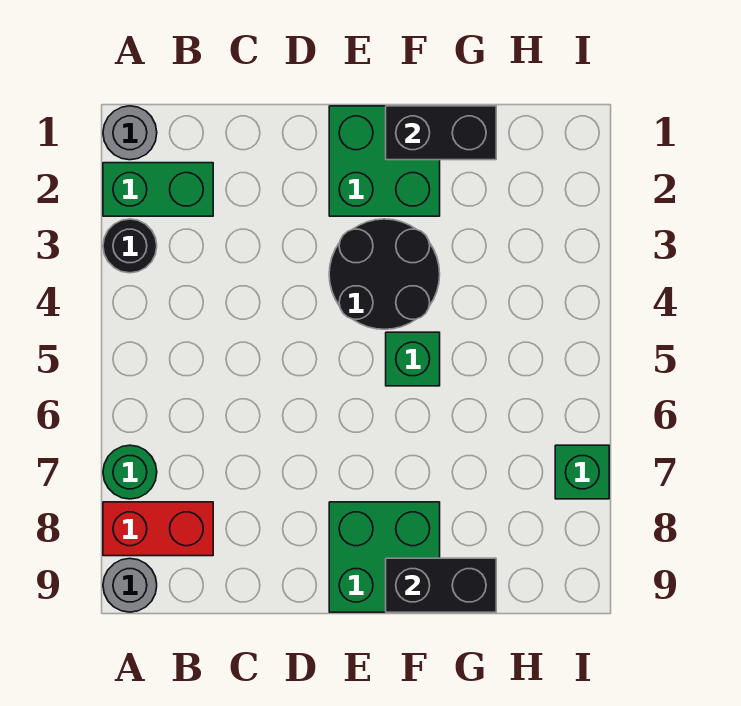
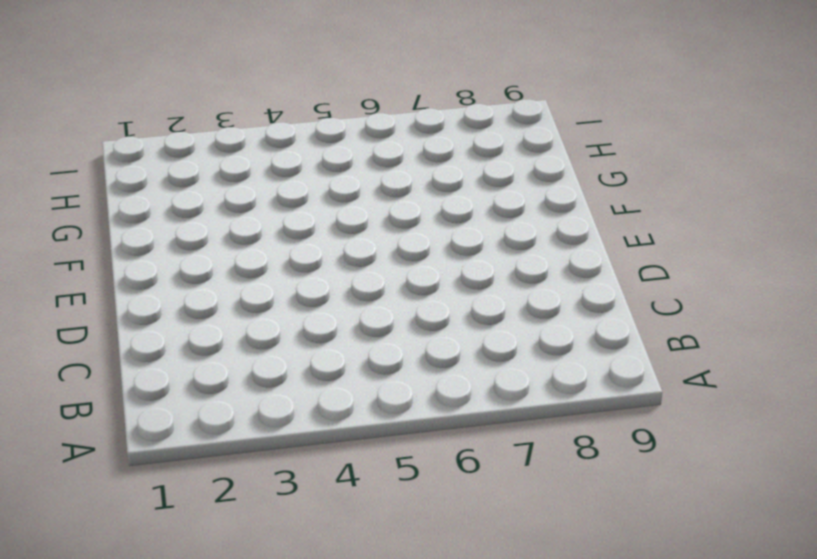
none -> grey round brick A1 level 1
none -> green brick A2:B2 level 1
none -> black round brick A3 level 1

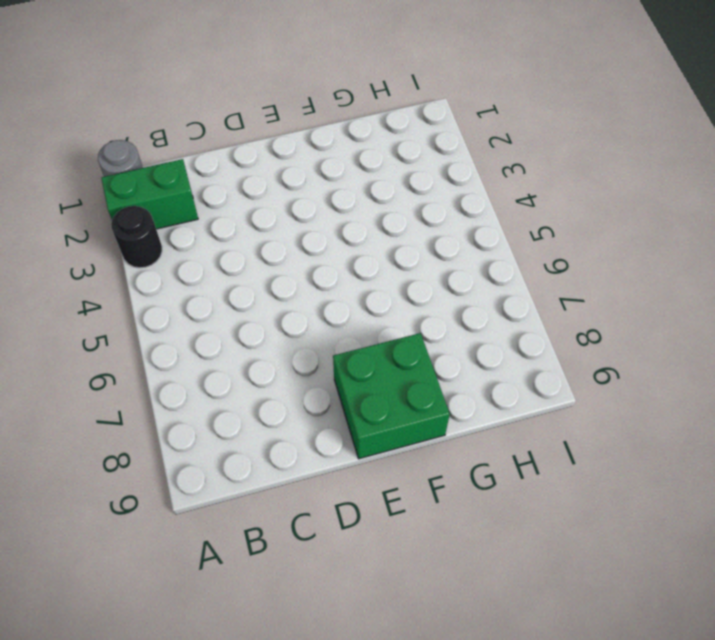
none -> green round brick A7 level 1
none -> red brick A8:B8 level 1
none -> grey round brick A9 level 1

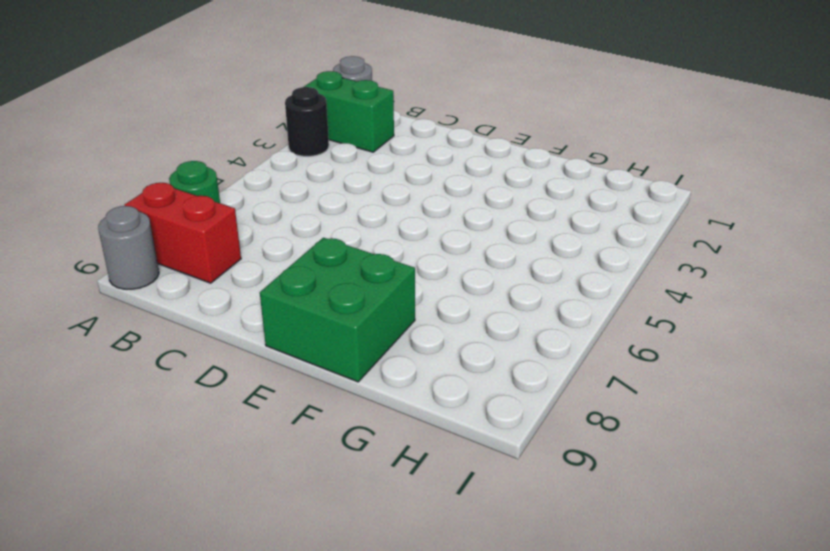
none -> green brick E1:F2 level 1
none -> black round brick E3:F4 level 1
none -> green brick F5 level 1

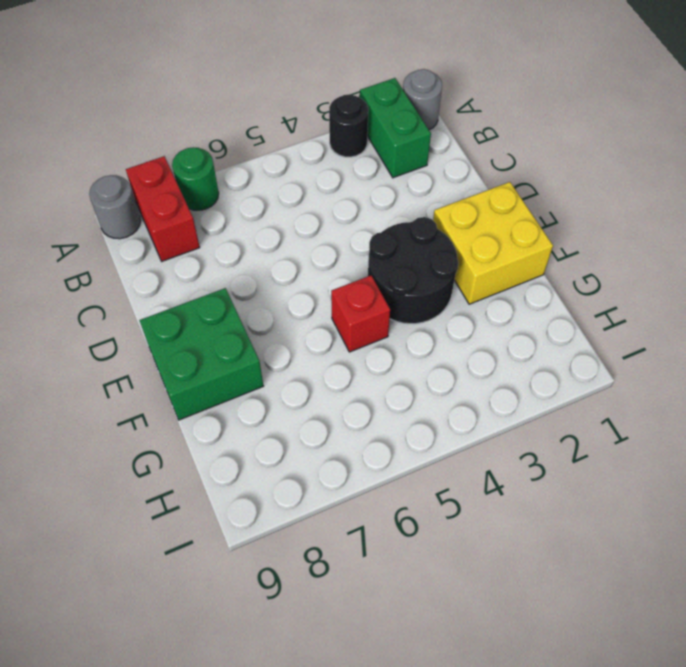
yellow brick E1:F2 level 1 -> green brick E1:F2 level 1
red brick F5 level 1 -> green brick F5 level 1
none -> green brick I7 level 1
none -> black brick F1:G1 level 2
none -> black brick F9:G9 level 2

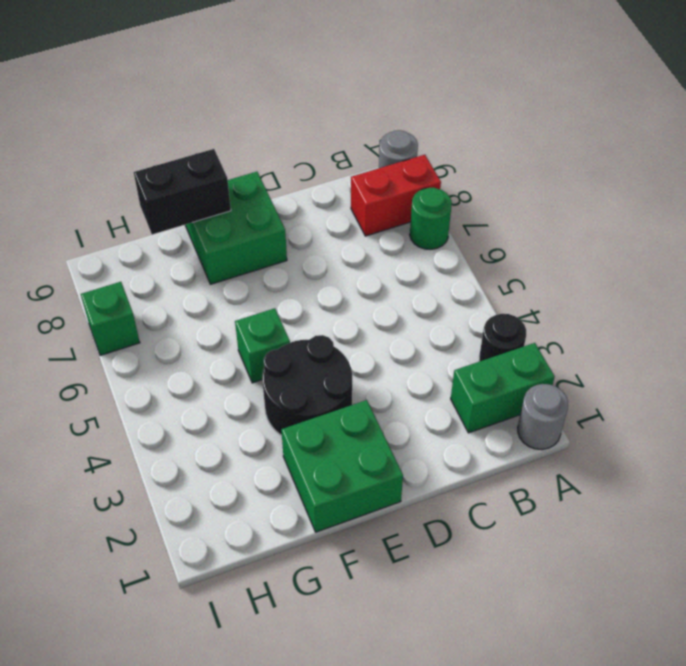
none -> black brick F1:G1 level 2

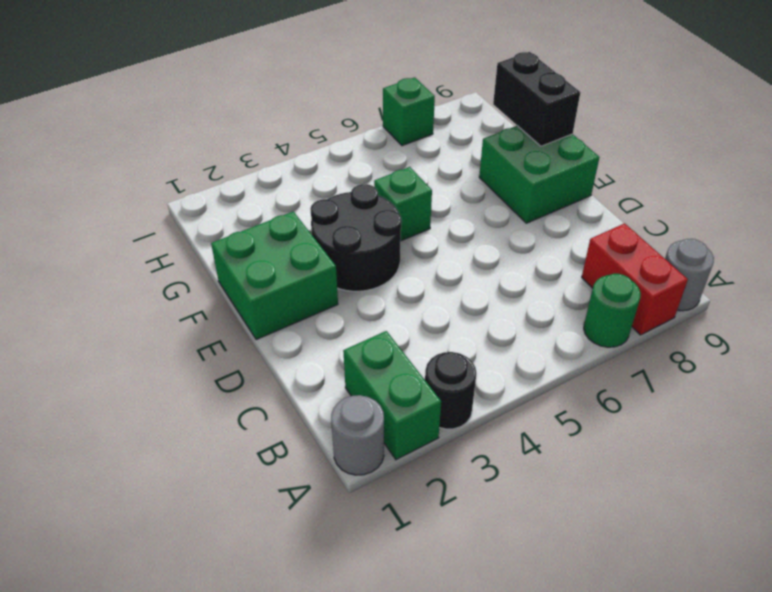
none -> black brick F1:G1 level 2

